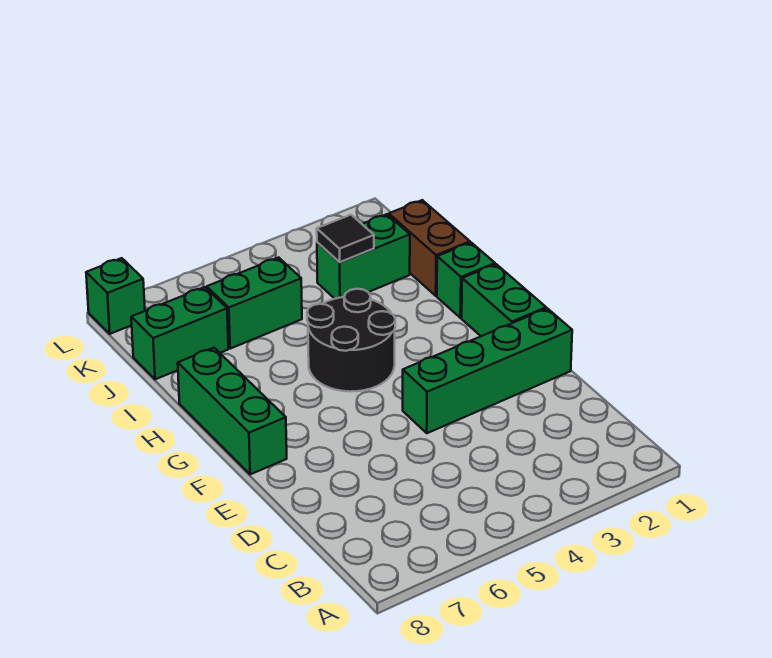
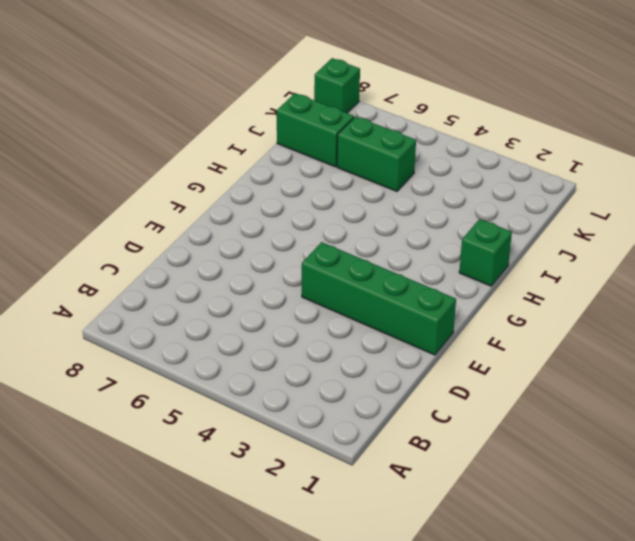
none -> green brick F1:G1 level 1
none -> green brick F8:H8 level 1

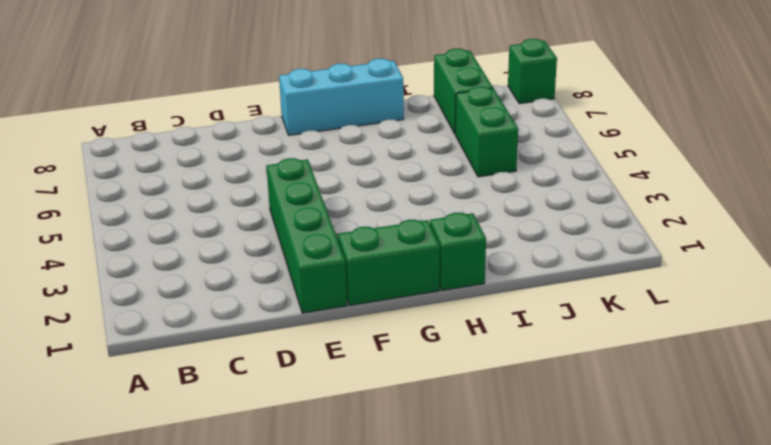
cyan brick F8:H8 level 1 -> green brick F8:H8 level 1
none -> black round brick G4:H5 level 1
none -> brown brick I1:J1 level 1

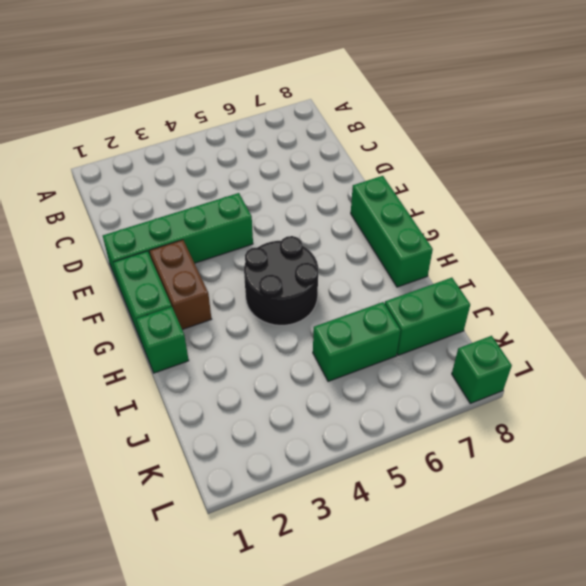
brown brick F2:G2 level 1 -> brown brick I1:J1 level 1
none -> green brick J2:J3 level 1
none -> black tile J3 level 2

